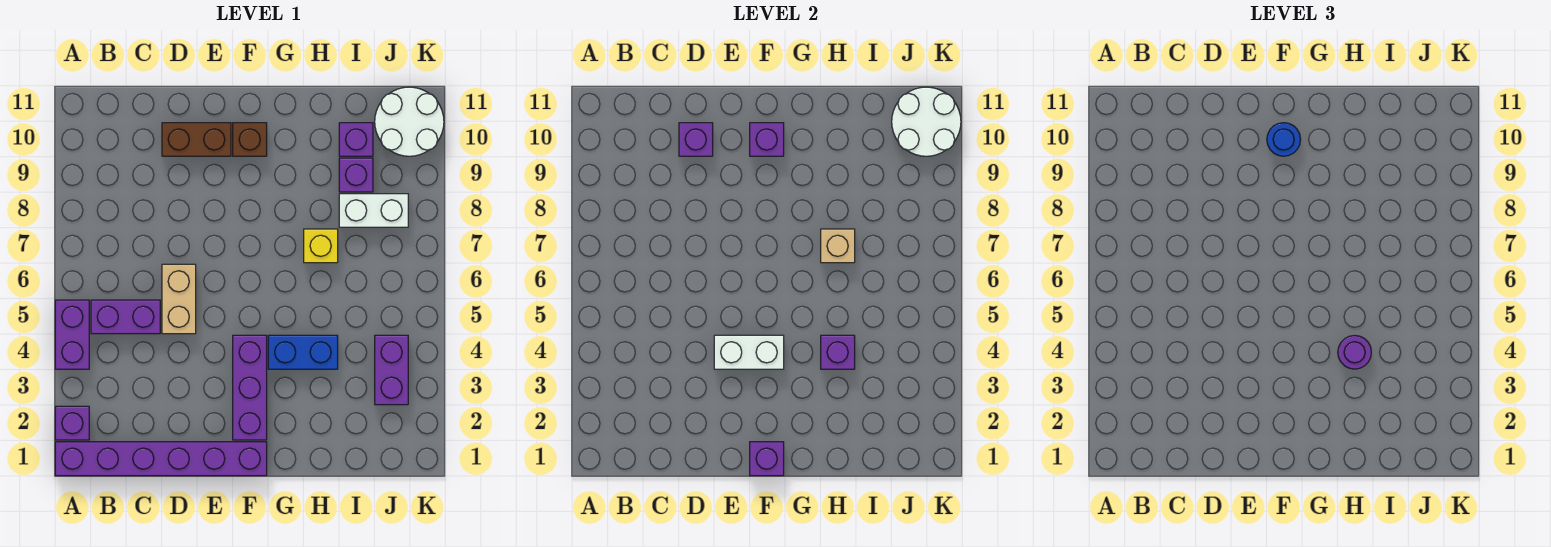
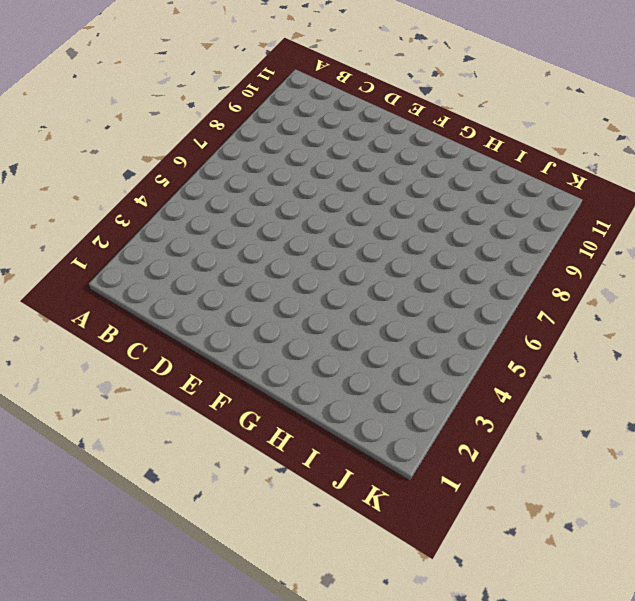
none -> purple brick A1:F1 level 1
none -> purple brick A2 level 1
none -> purple brick A4:A5 level 1

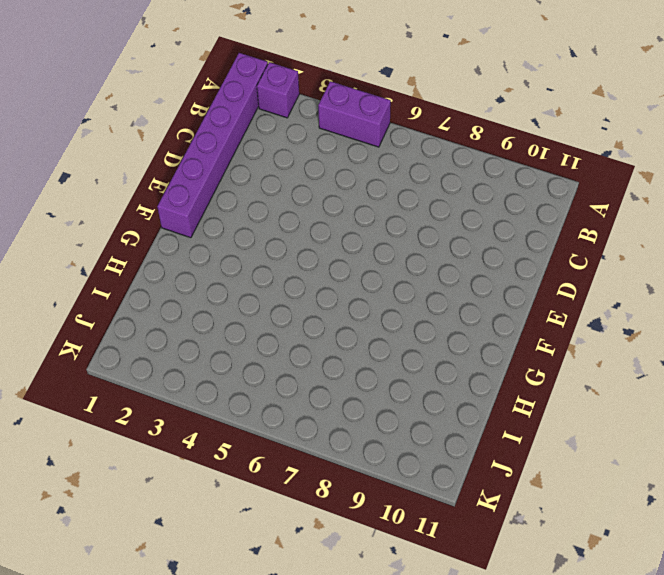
none -> purple brick B5:C5 level 1
none -> tan brick D5:D6 level 1
none -> brown brick D10:E10 level 1

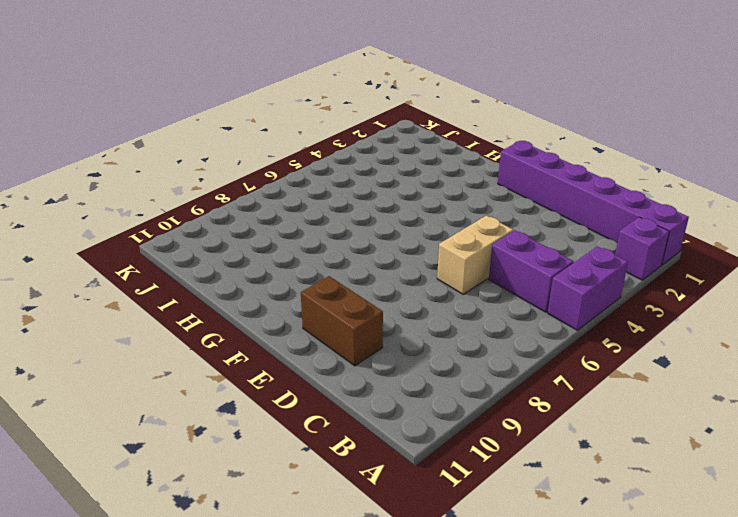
none -> purple brick F2:F4 level 1
none -> brown brick F10 level 1
none -> blue brick G4:H4 level 1

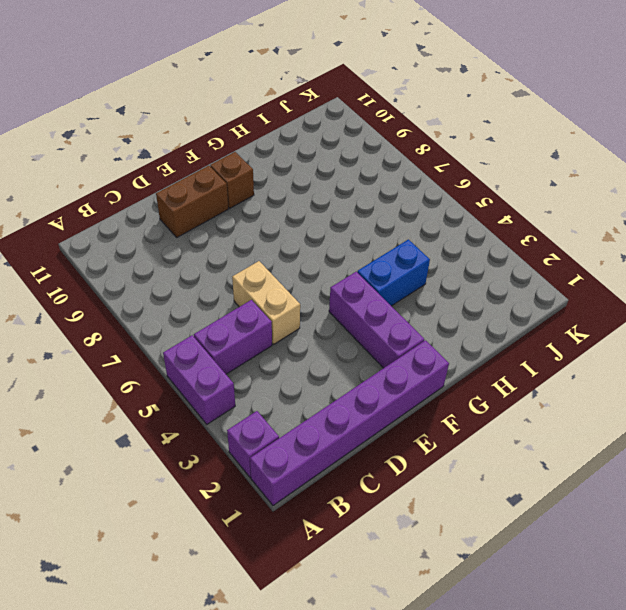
none -> yellow brick H7 level 1
none -> white brick I8:J8 level 1
none -> purple brick I9 level 1

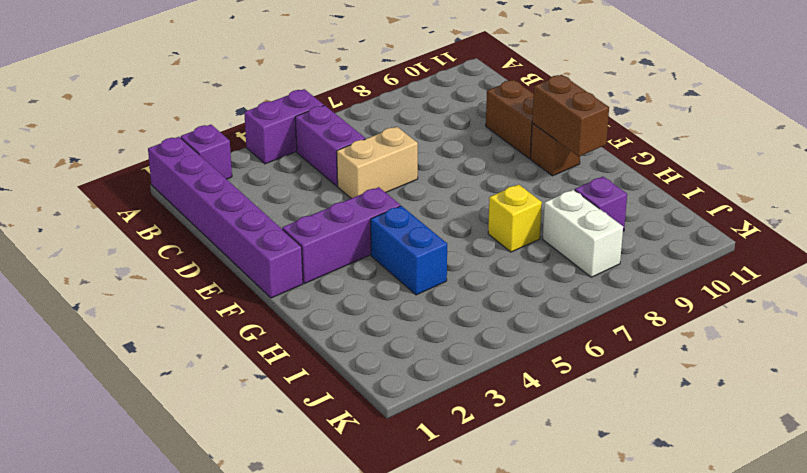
brown brick F10:G10 level 2 -> purple brick F10 level 2
none -> purple brick I10 level 1
none -> purple brick J3:J4 level 1
none -> white round brick J10:K11 level 1

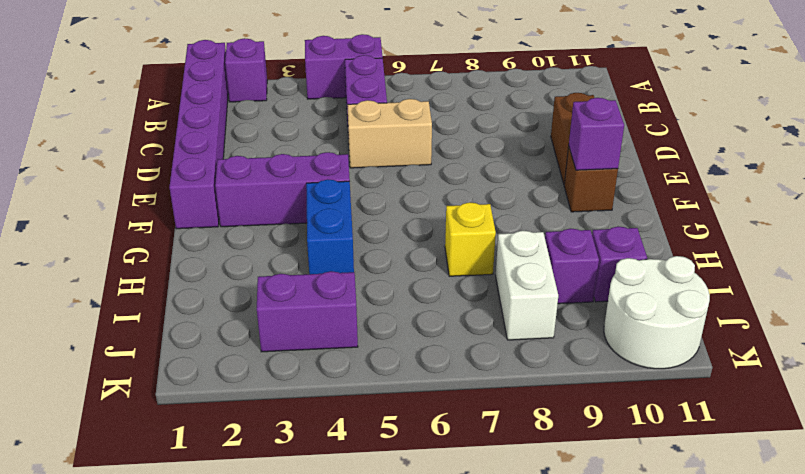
none -> purple brick D10 level 2
none -> white brick E4:F4 level 2
none -> purple brick F1 level 2

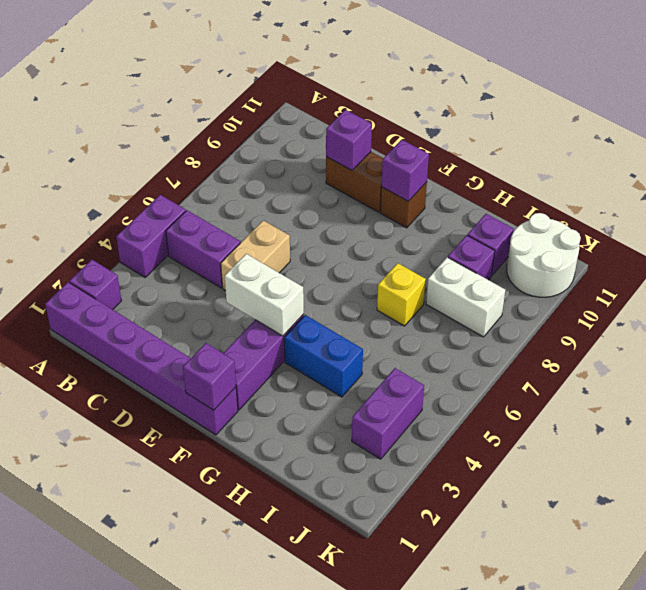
none -> purple brick H4 level 2
none -> tan brick H7 level 2
none -> white round brick J10:K11 level 2

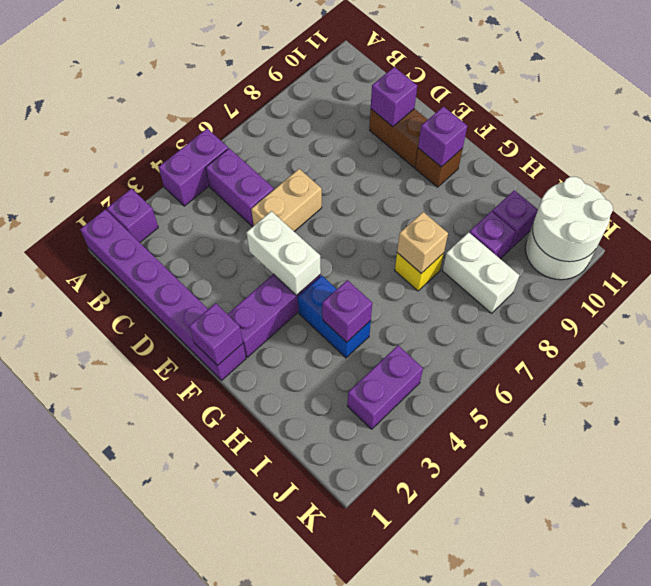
none -> blue round brick F10 level 3
none -> purple round brick H4 level 3

